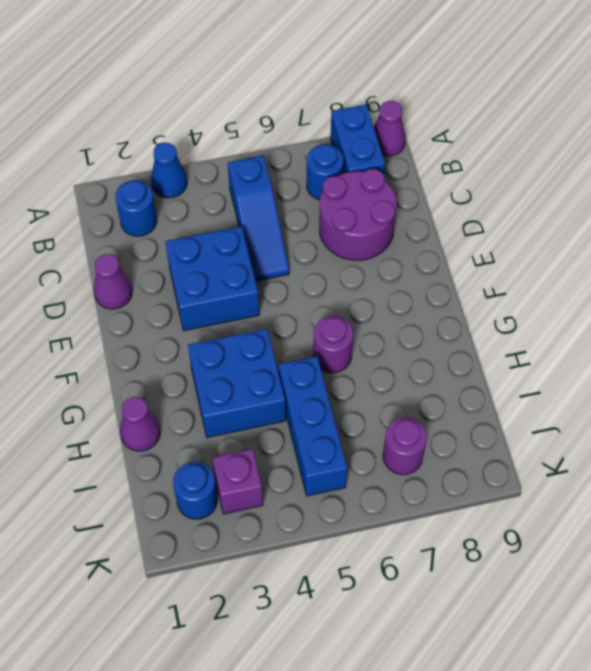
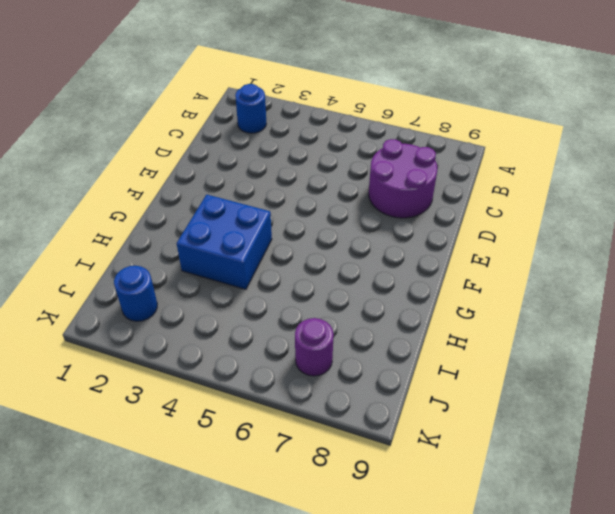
none -> blue cone A3 level 1
none -> blue brick A8:B8 level 1
none -> purple cone A9 level 1

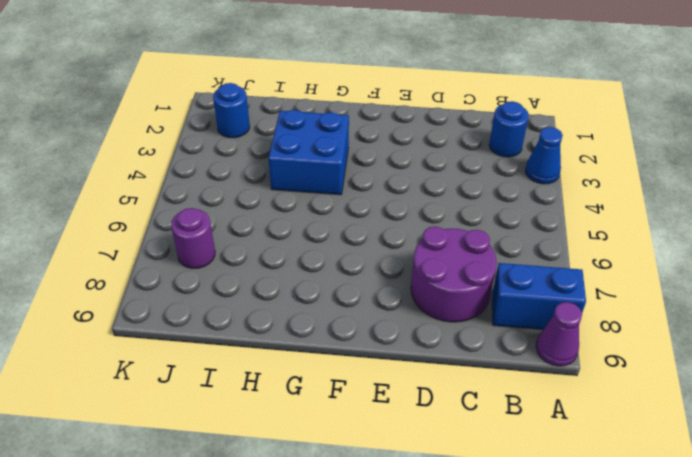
none -> blue slope B5:D5 level 1 top B
none -> blue round brick B7 level 1
none -> purple cone D1 level 1

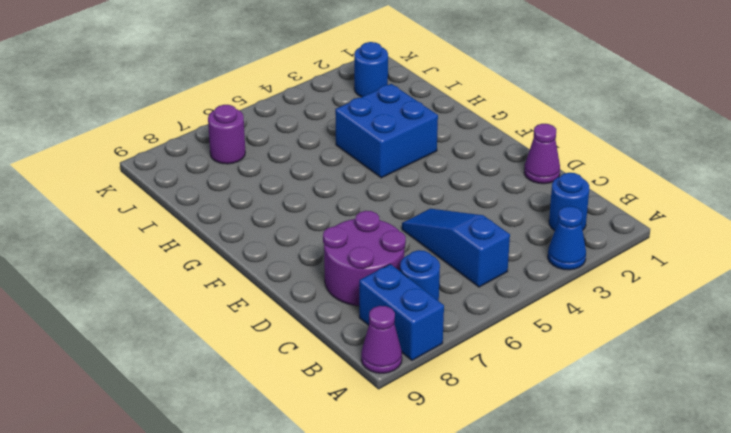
none -> blue brick D3:E4 level 1
none -> purple round brick G6 level 1
none -> purple cone H1 level 1

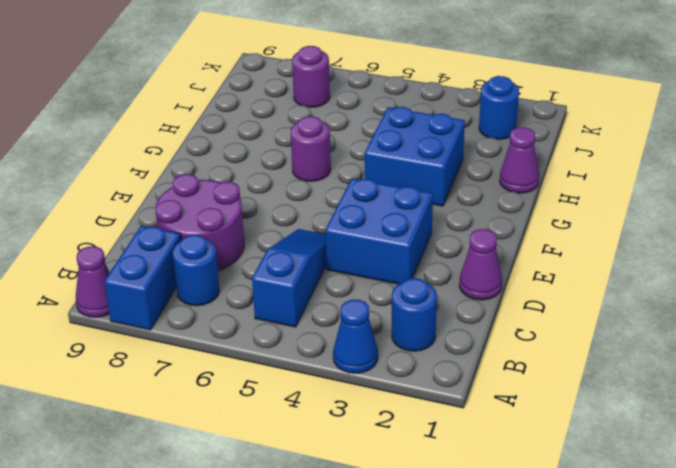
none -> blue brick H5:J5 level 1
none -> purple brick J3 level 1

